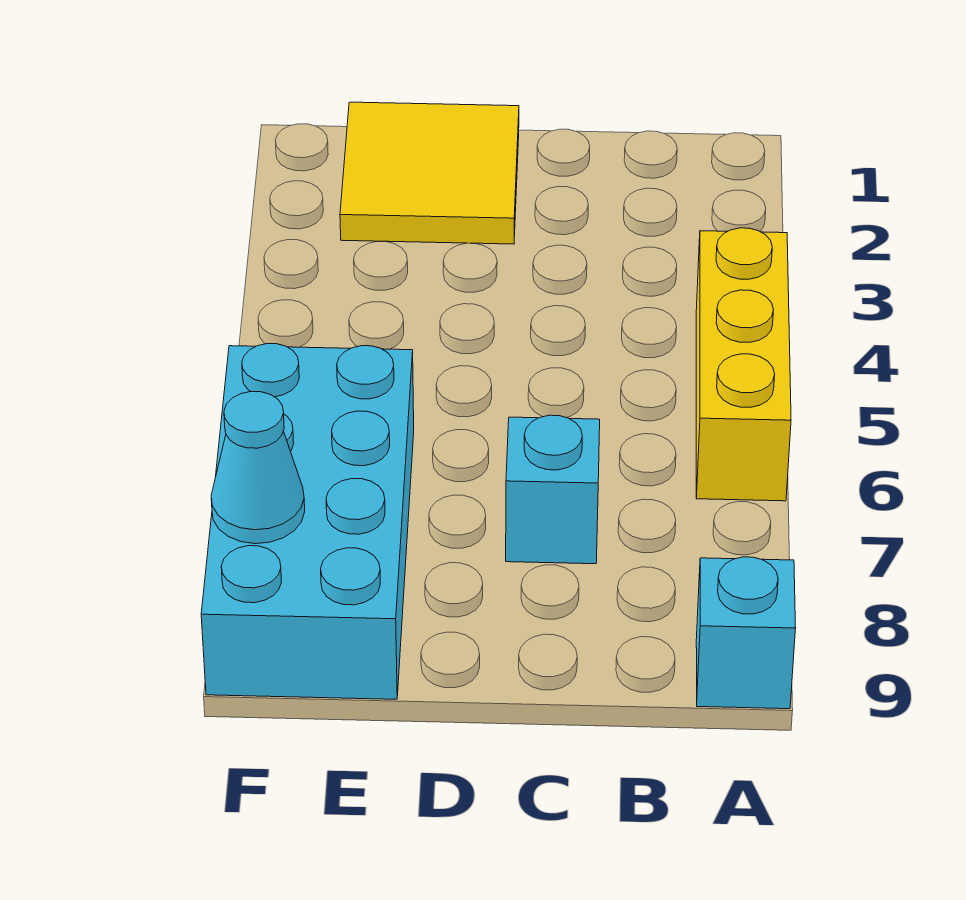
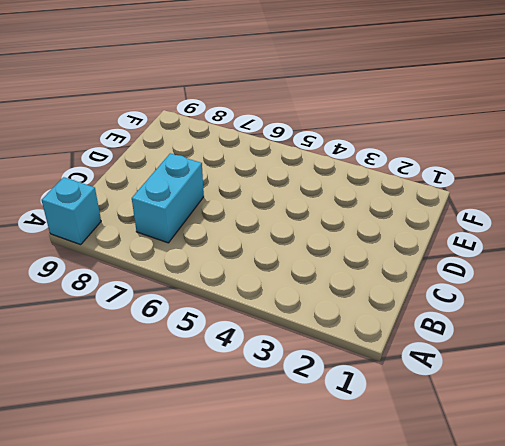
cyan brick B7:C7 level 1 -> cyan brick C7 level 1
none -> yellow brick A4:A6 level 1
none -> yellow tile D1:E2 level 1

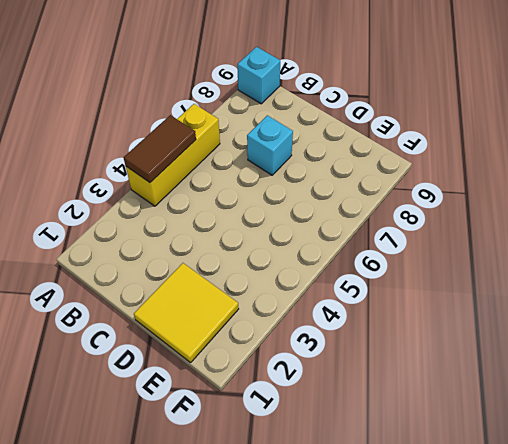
brown tile A4:A5 level 2 -> none
none -> cyan brick E6:F9 level 1
none -> cyan cone F8 level 2

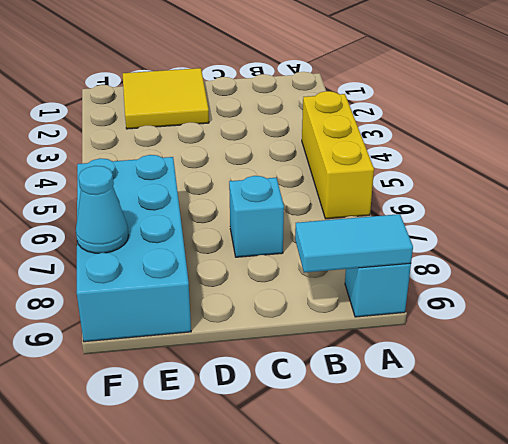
cyan tile A9:B9 level 2 -> none

